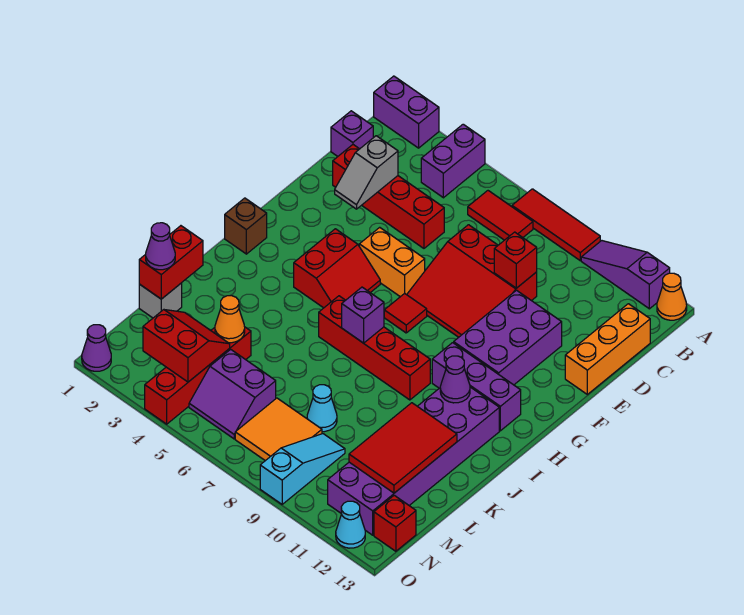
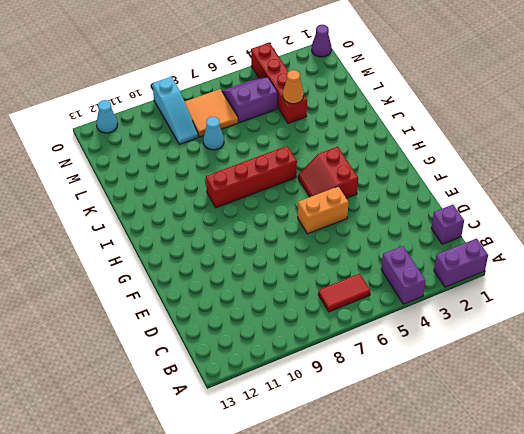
none -> red tile A7:A9 level 1
none -> purple slope A10:A12 level 1 top 12
none -> orange cone A13 level 1
none -> orange brick C13:E13 level 1

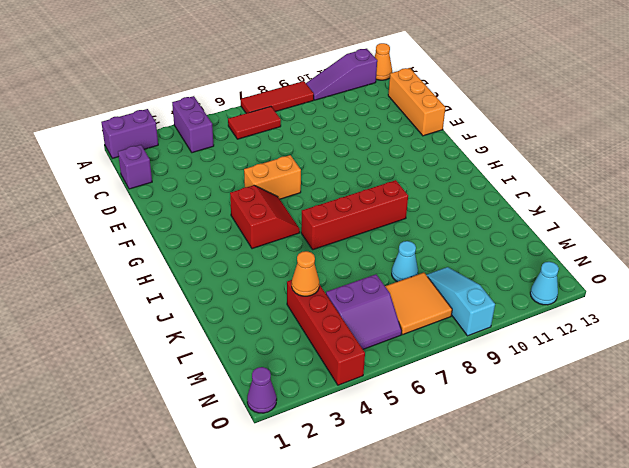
none -> red brick D2:D5 level 1
none -> red slope D7:F9 level 1 top D
none -> purple brick E10:G11 level 1
none -> red tile G7 level 1

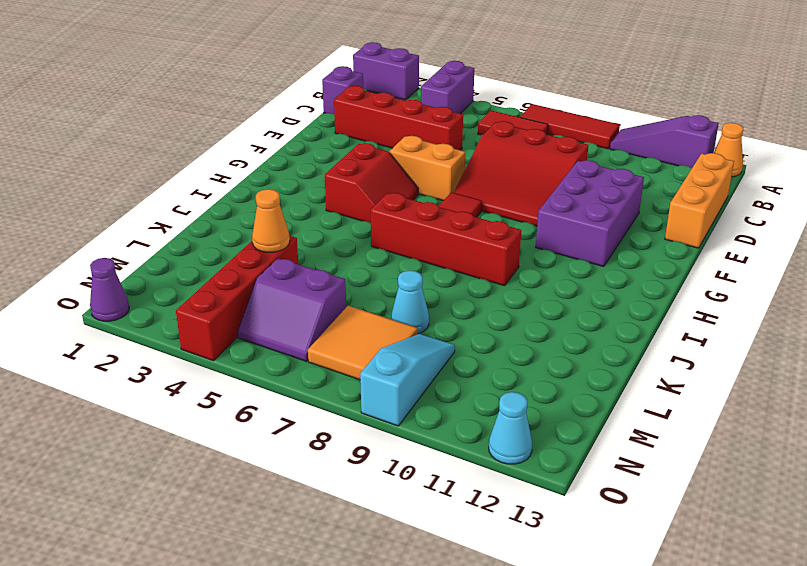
none -> brown brick H1 level 1
none -> purple brick H10:H12 level 1
none -> purple brick I11:N12 level 1
none -> grey brick L1 level 1

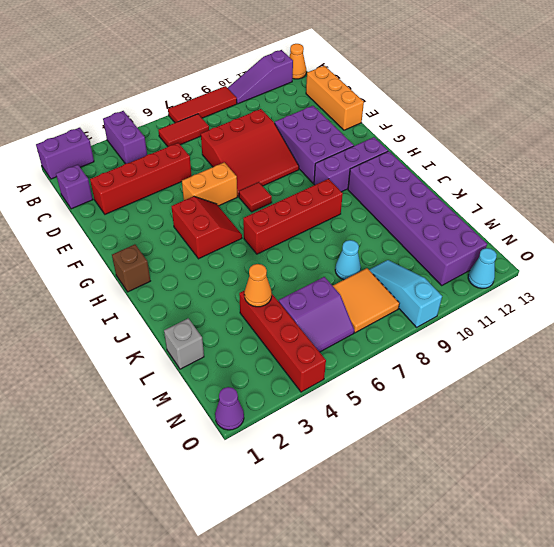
none -> red brick N13 level 1
none -> grey slope D3:E3 level 2 top D
none -> red brick D9 level 2
none -> purple brick I7 level 2

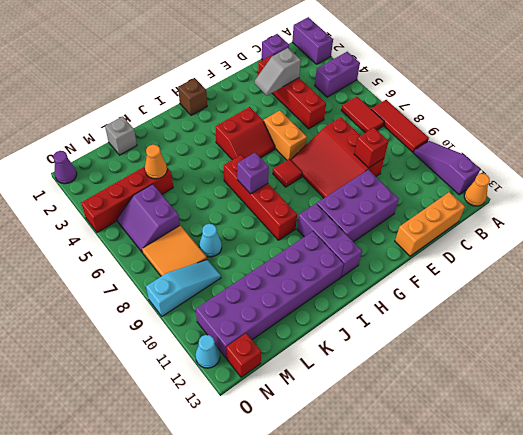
none -> purple cone I11 level 2
none -> red brick K1:L1 level 2
none -> red tile K11:M12 level 2
none -> red slope M3:N4 level 2 top N

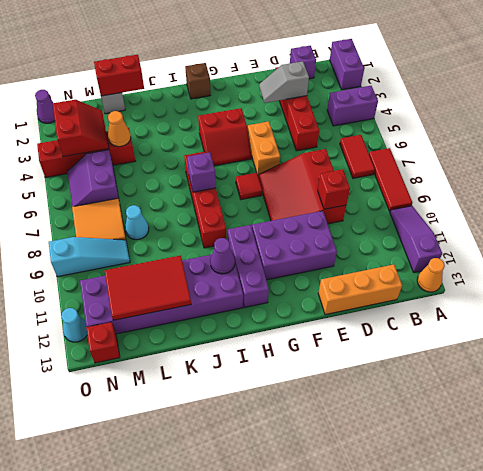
none -> purple cone L1 level 3

